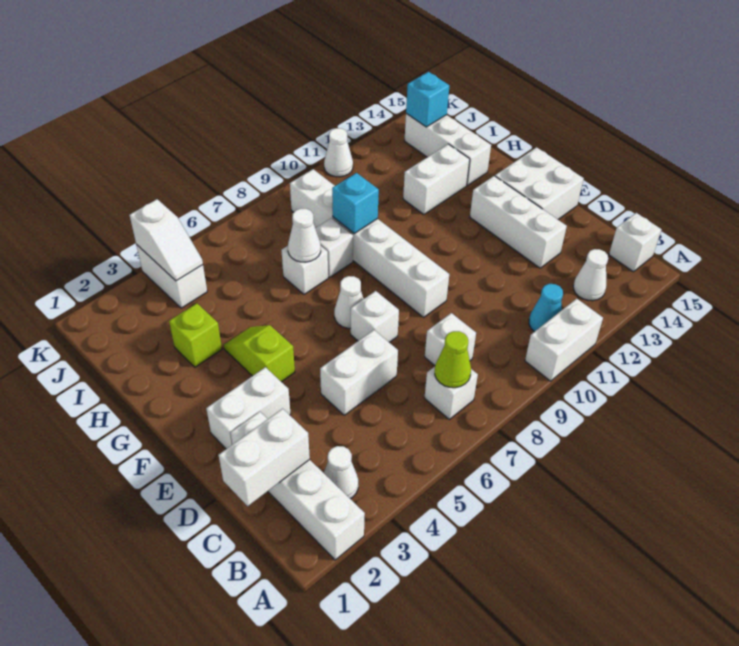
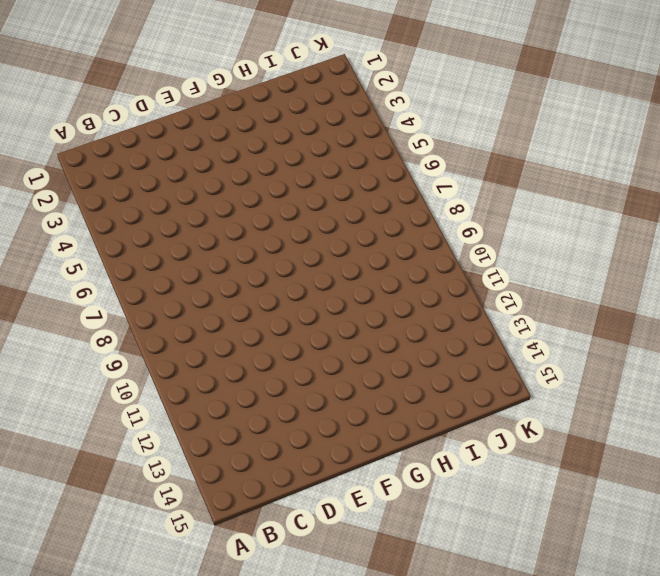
none -> white brick A2:D2 level 1
none -> white brick A10:A11 level 1
none -> white cone B3 level 1

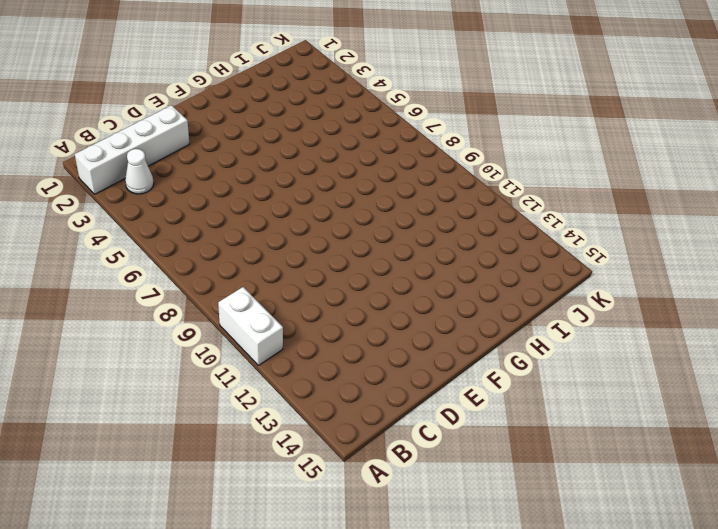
none -> white brick B7 level 1
none -> cyan cone B11 level 1
none -> white cone B13 level 1

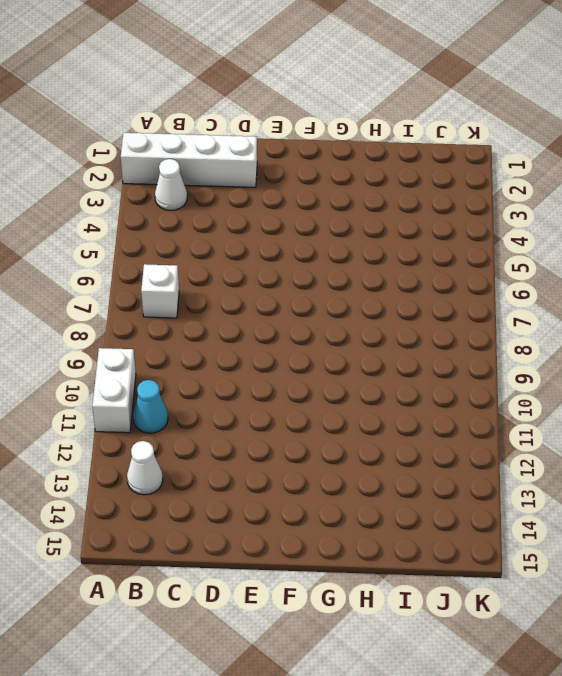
none -> white brick B15 level 1
none -> white brick C8 level 1
none -> white brick D5:D6 level 1

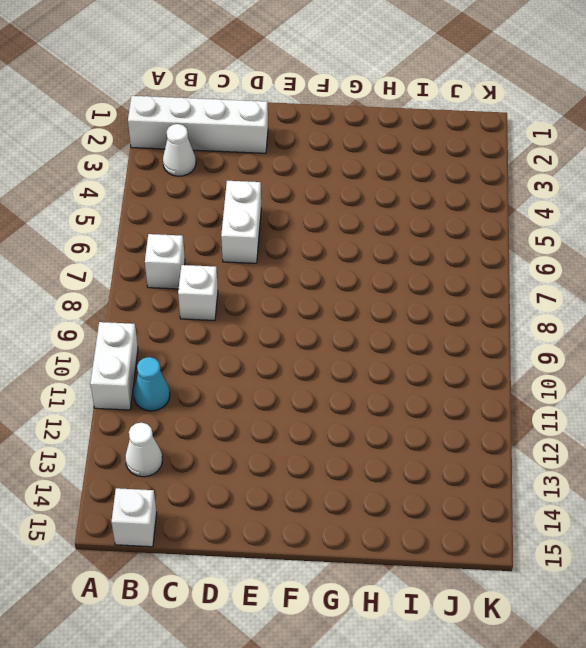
none -> white brick D13:F13 level 1
none -> white brick E2:E3 level 1
none -> white brick E7 level 1

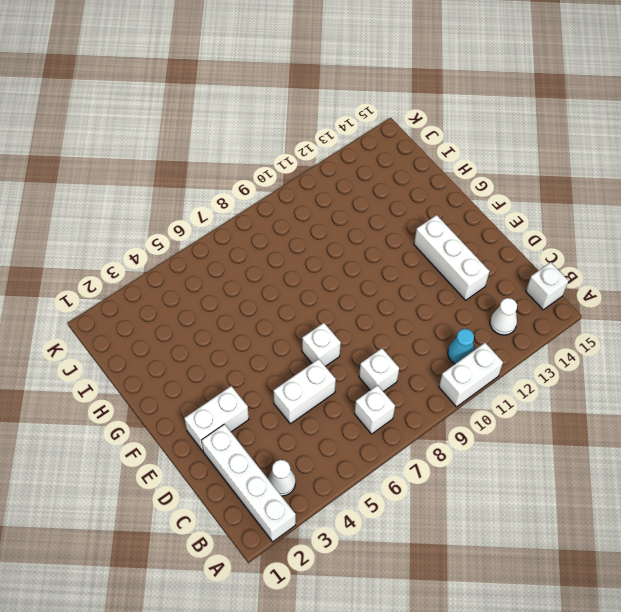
none -> white brick E9:J9 level 1
none -> white brick E14:F15 level 1
none -> lime slope F4:G4 level 1 top F

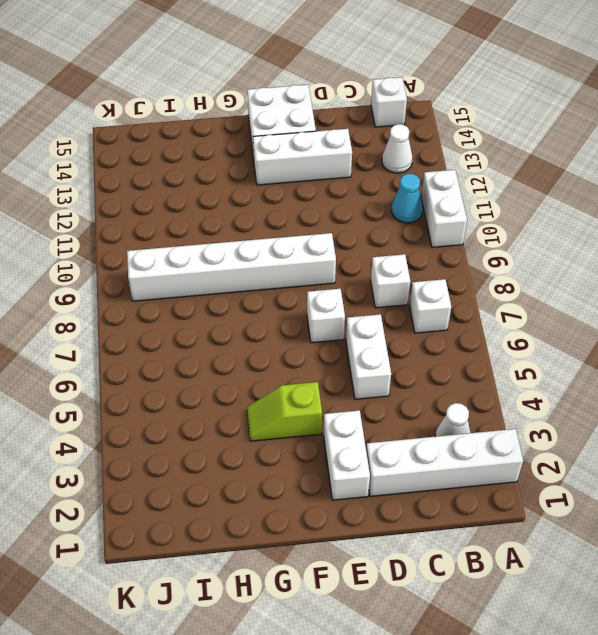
none -> white cone F7 level 1
none -> lime brick H3 level 1
none -> white brick H7 level 1

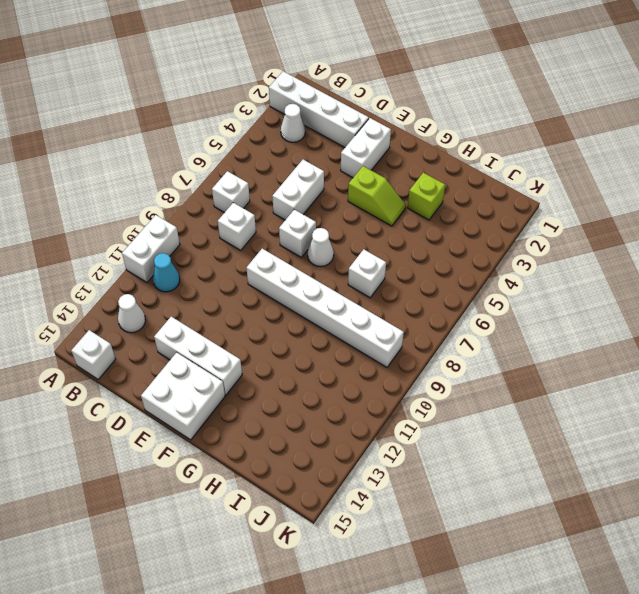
none -> white brick H8 level 1
none -> white brick H12:H13 level 1
none -> white brick H14:J14 level 1

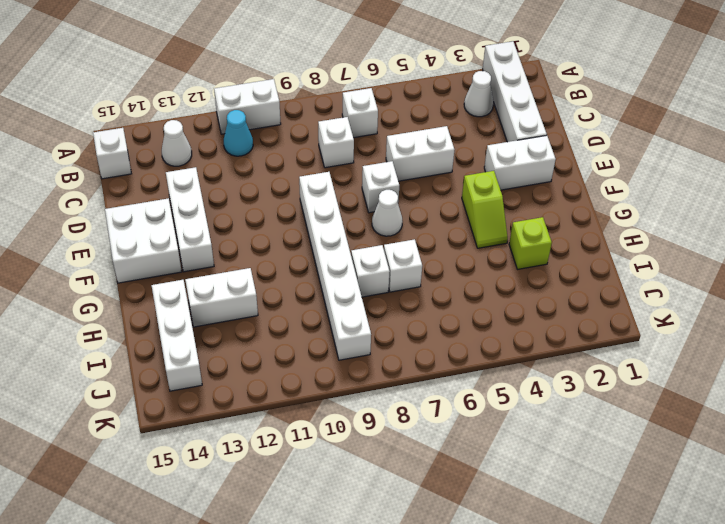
none -> white brick J4:K4 level 1
none -> white cone K11 level 1
none -> lime cone B7 level 2

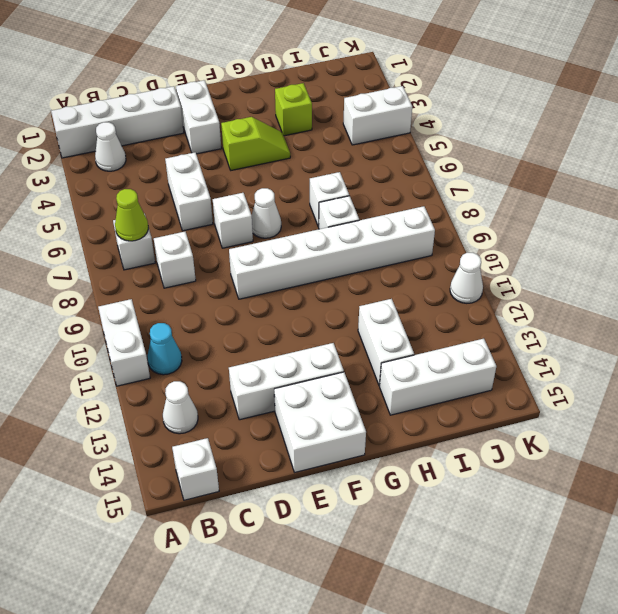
none -> white brick C1:C2 level 2
none -> white cone H7 level 2
none -> cyan brick H9 level 2

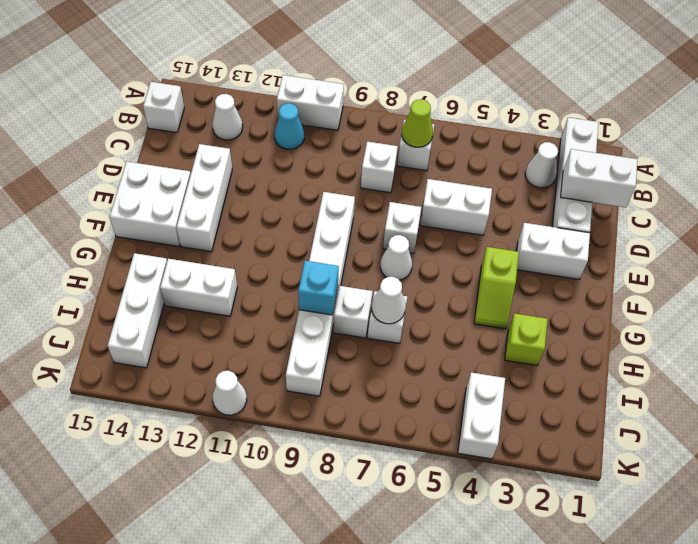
none -> white slope J4:K4 level 2 top K
none -> cyan brick J14 level 2

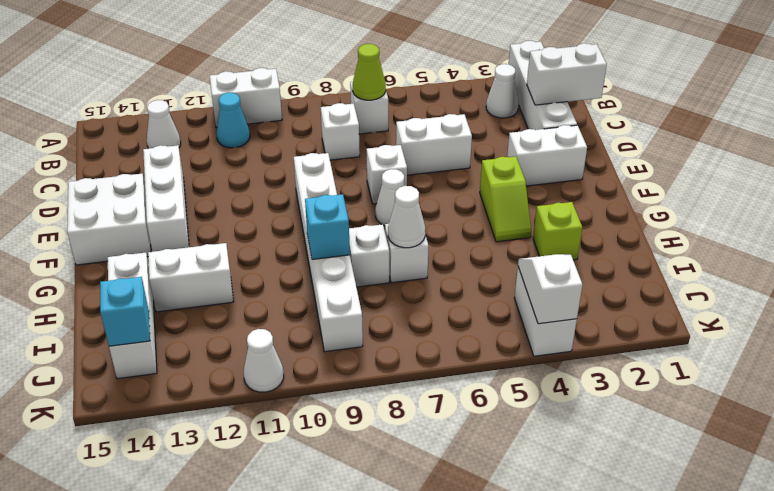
none -> white brick B15 level 1

